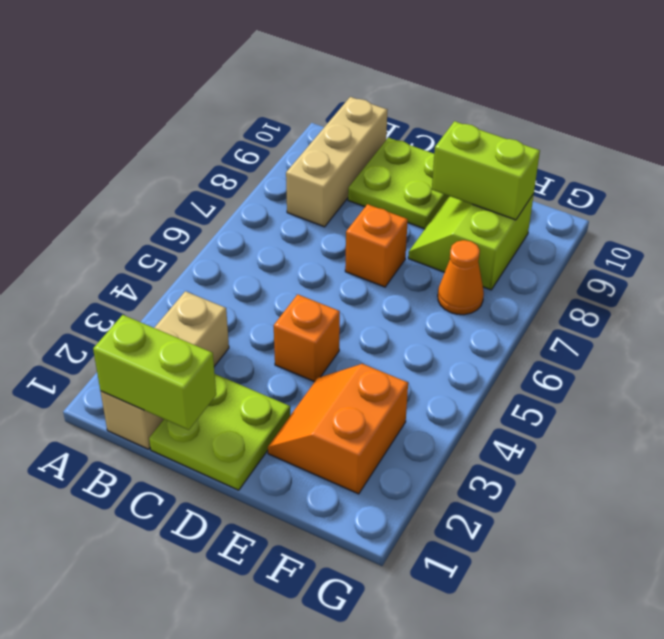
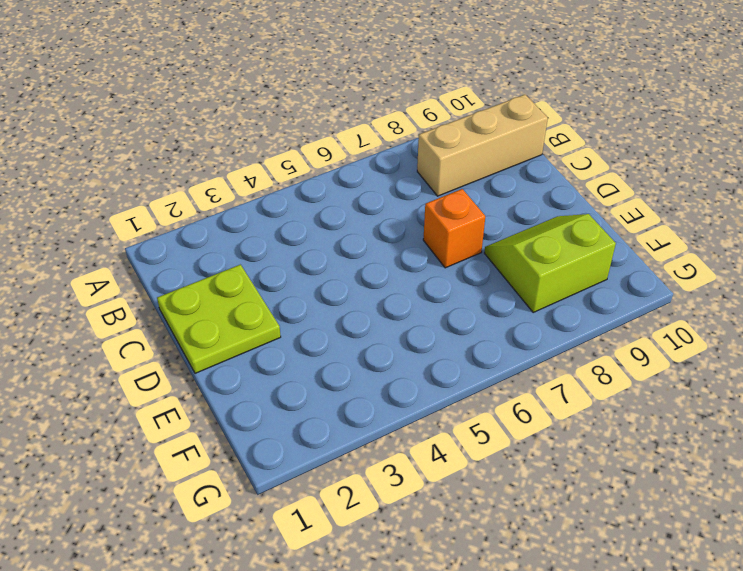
none -> tan brick B1:B3 level 1
none -> lime plate C9:D10 level 1

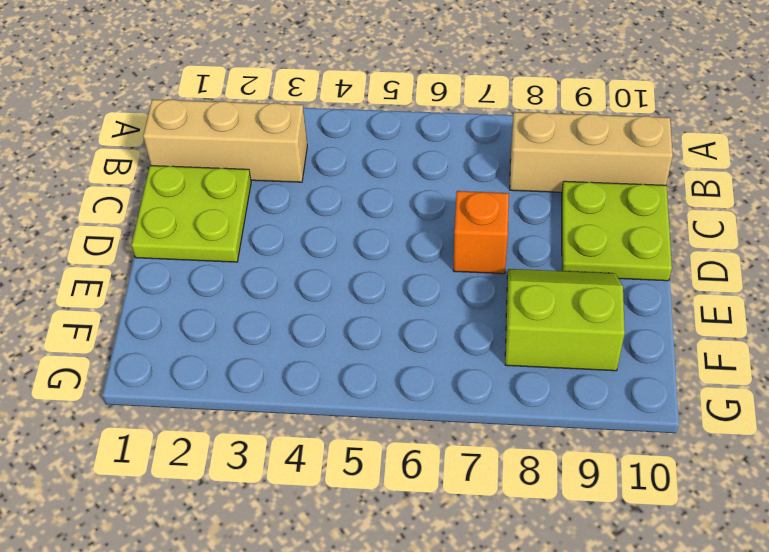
none -> orange brick D4 level 1
none -> orange slope E2:F3 level 1 top F

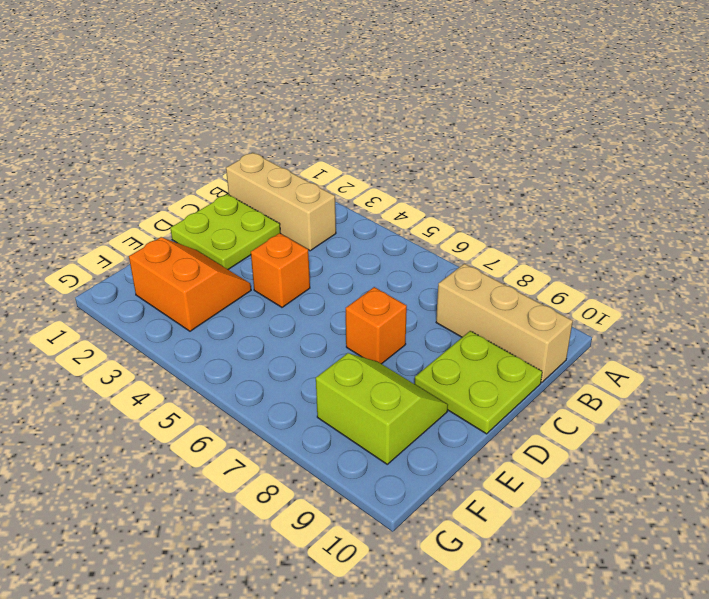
none -> orange cone F7 level 1
none -> lime brick B1:C1 level 2

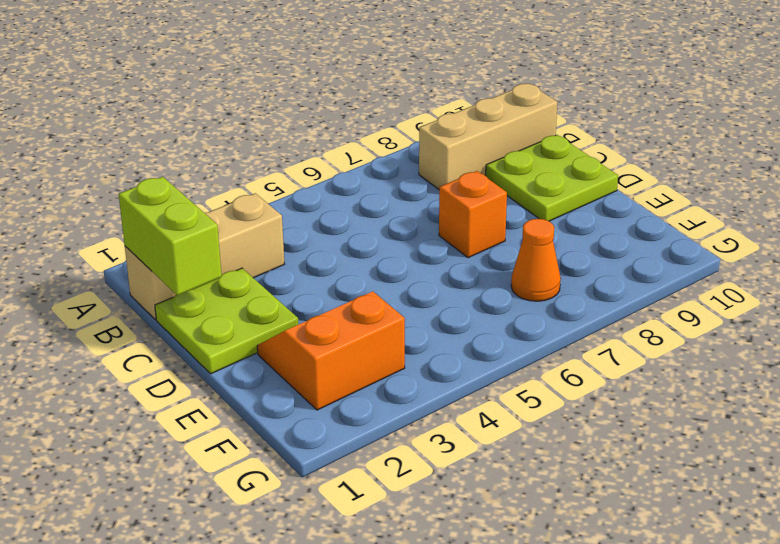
none -> orange brick D4 level 1
none -> lime slope E8:F9 level 1 top F

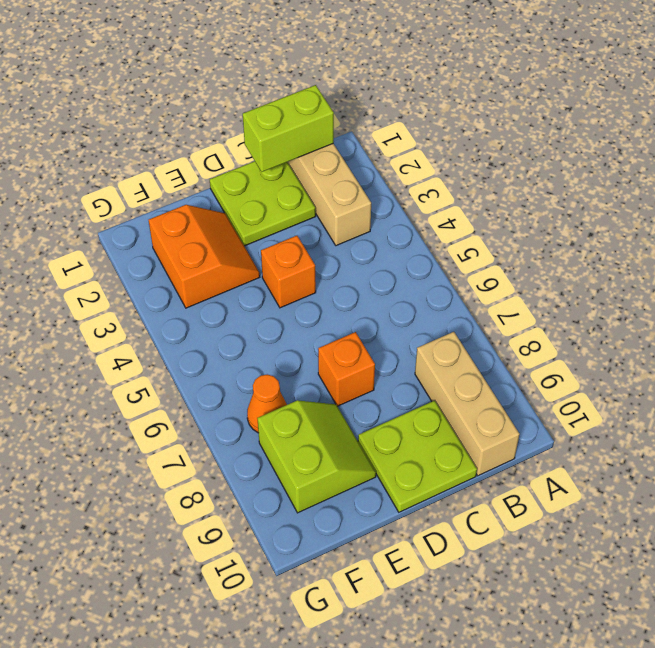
none -> lime brick E9:F9 level 2

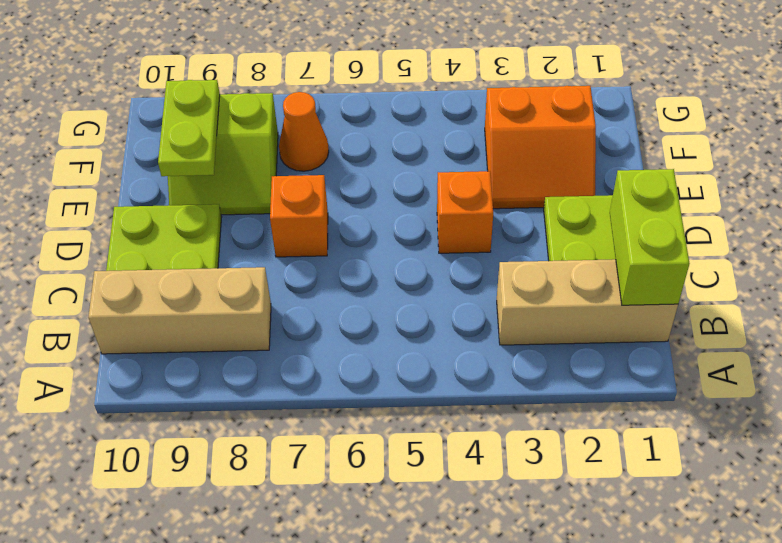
lime plate E9:F9 level 2 -> lime brick E9:F9 level 2

